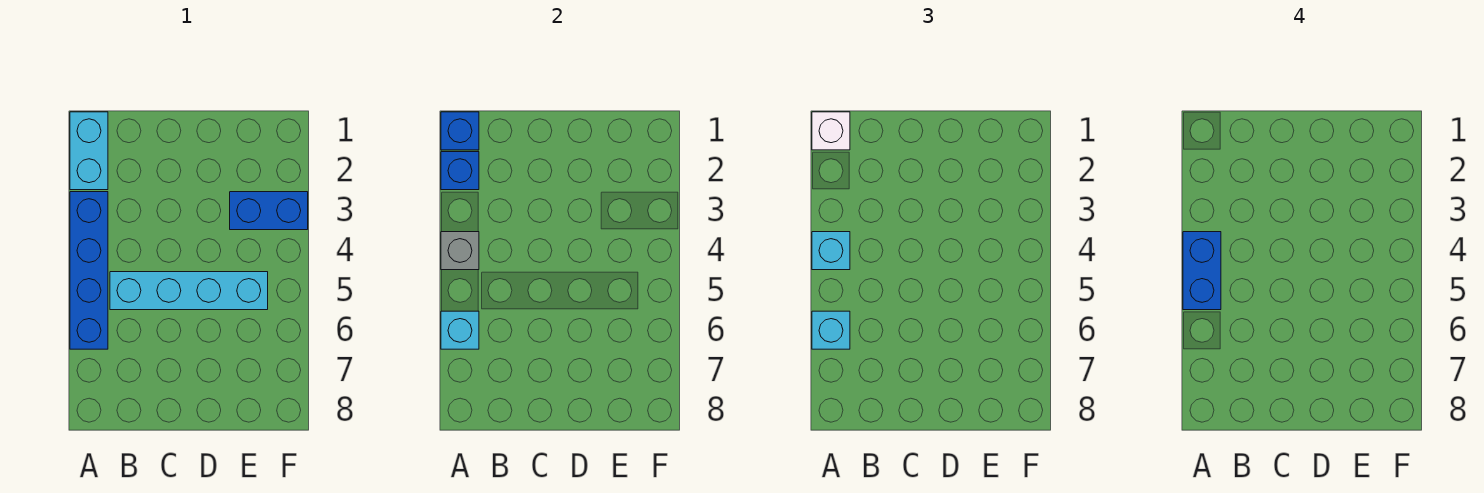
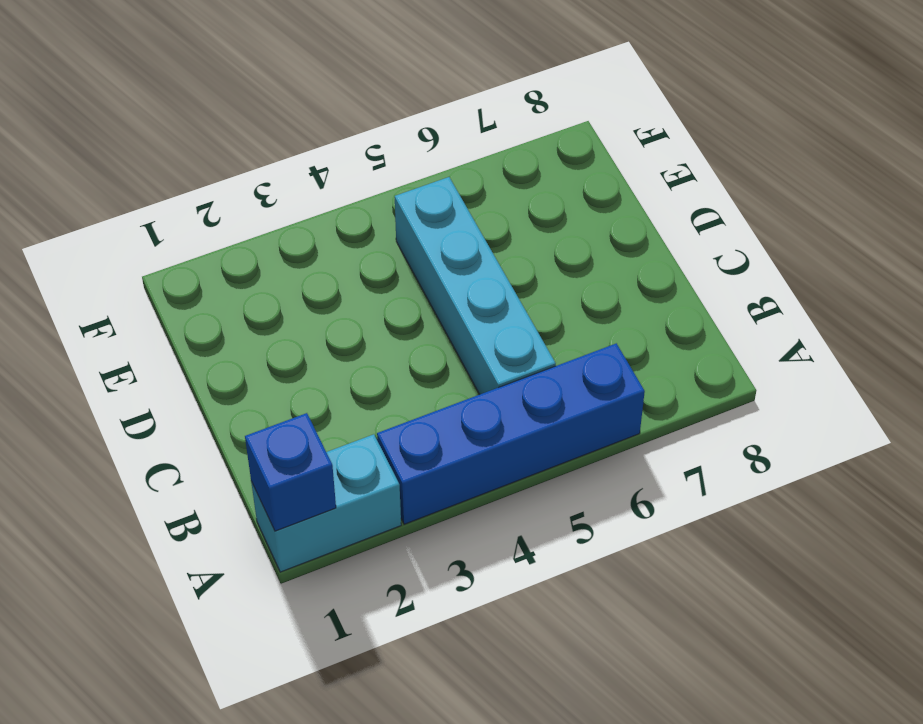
none -> blue brick E3:F3 level 1
none -> blue brick A2 level 2
none -> grey brick A4 level 2

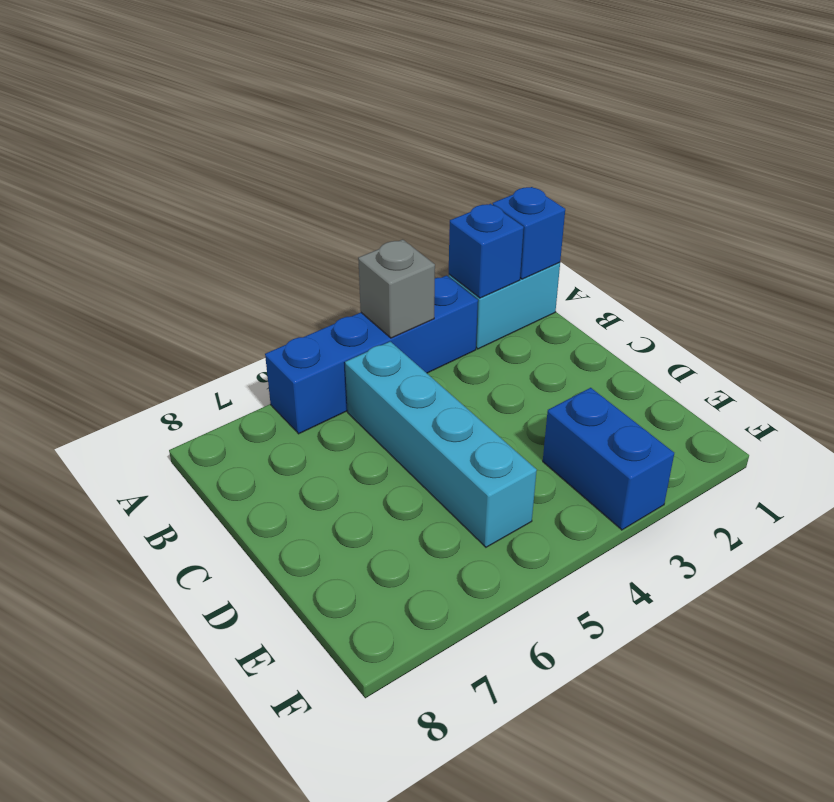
none -> cyan brick A6 level 2
none -> white brick A1 level 3
none -> cyan brick A4 level 3

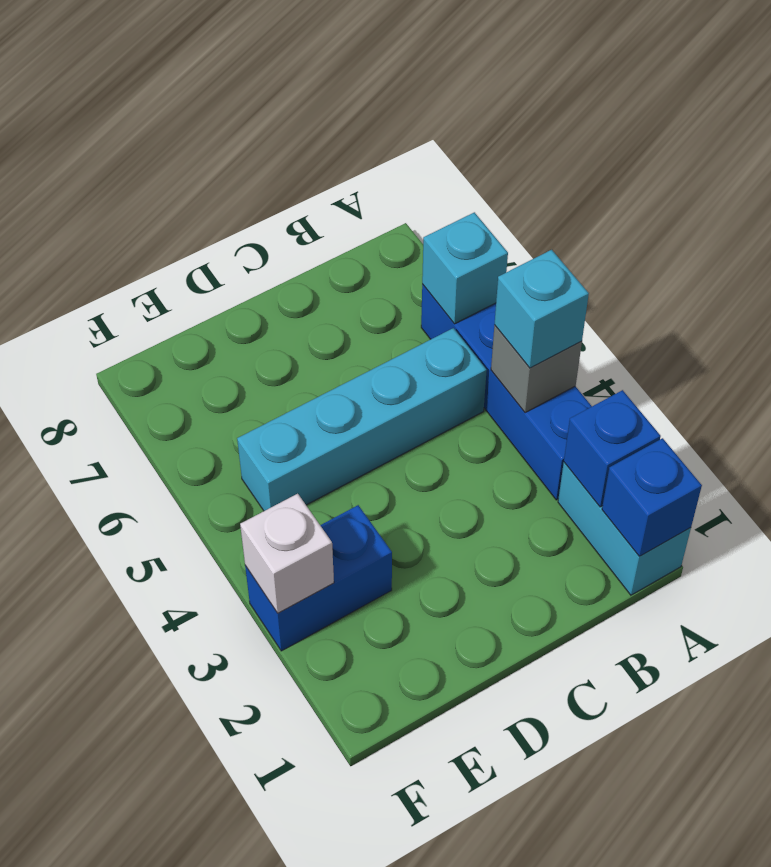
white brick F3 level 2 -> white brick A1 level 3
none -> cyan brick A6 level 3
none -> blue brick A4:A5 level 4

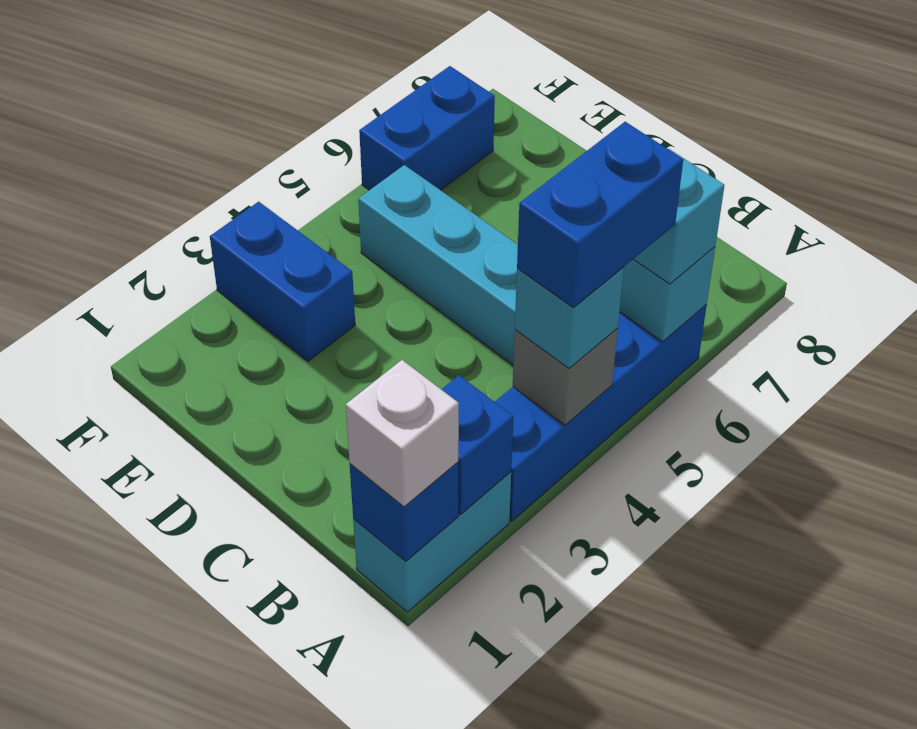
blue brick F6:F7 level 1 -> none

